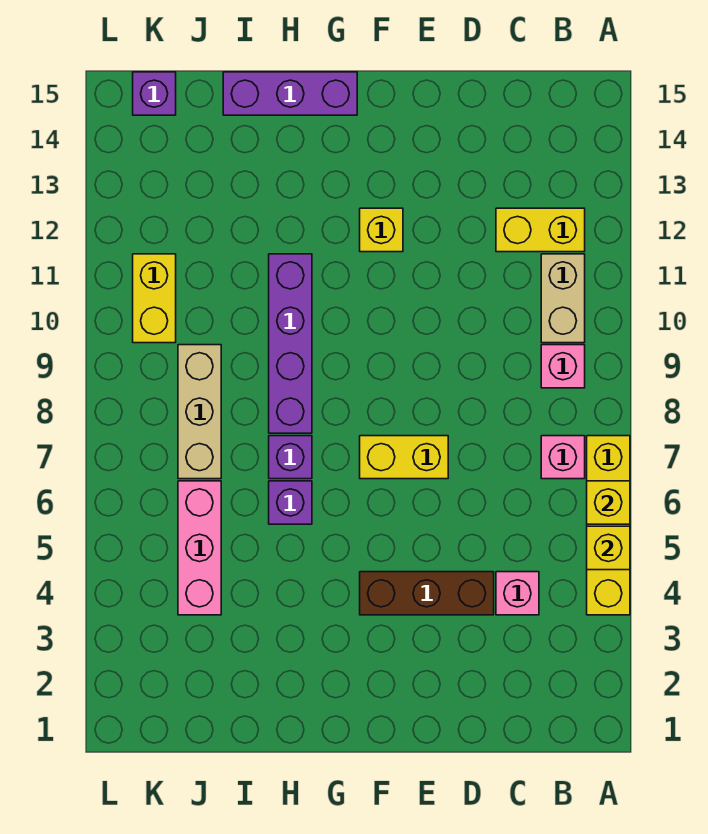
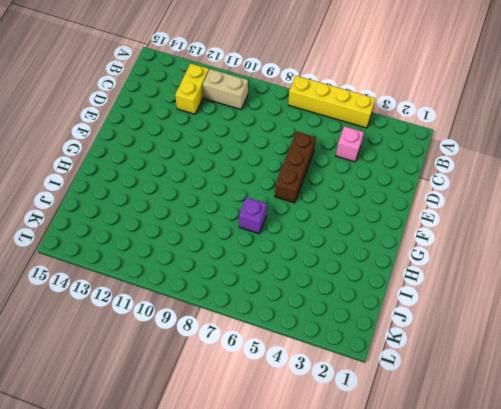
brown brick D6:F6 level 1 -> brown brick D4:F4 level 1
none -> pink brick B7 level 1
none -> pink brick B9 level 1
none -> yellow brick E7:F7 level 1

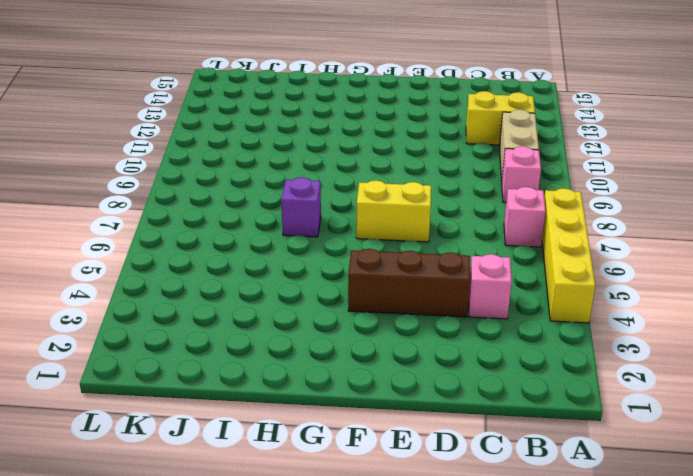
none -> yellow brick F12 level 1
none -> purple brick G15:I15 level 1
none -> purple brick H6 level 1

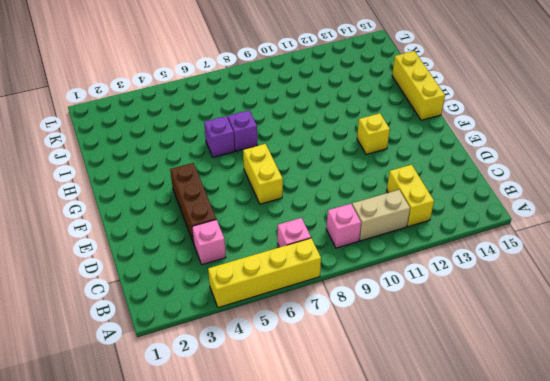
yellow brick G15:I15 level 1 -> purple brick G15:I15 level 1
none -> purple brick H8:H11 level 1
none -> pink brick J4:J6 level 1
none -> tan brick J7:J9 level 1

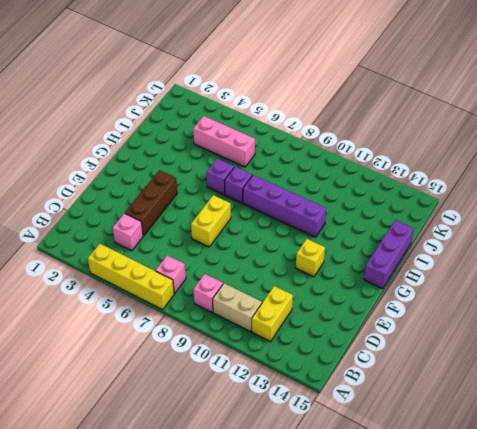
none -> tan brick J7:J9 level 1
none -> yellow brick K10:K11 level 1
none -> purple brick K15 level 1

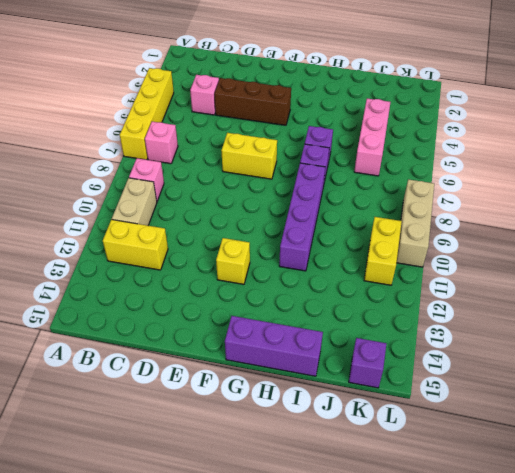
tan brick L8:L10 level 1 -> tan brick J7:J9 level 1
none -> yellow brick A5 level 2
none -> yellow brick A6 level 2

